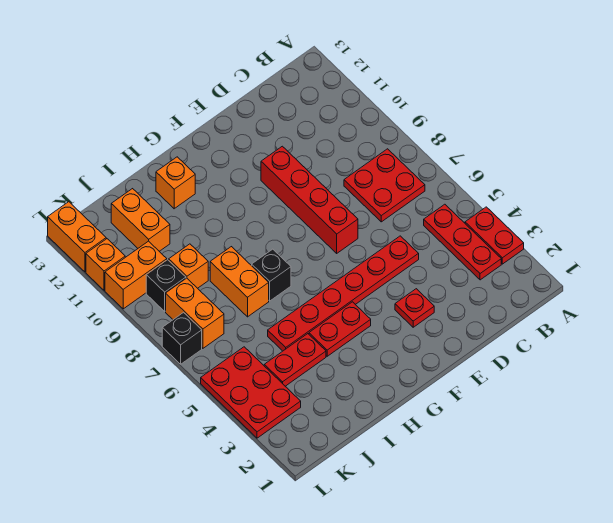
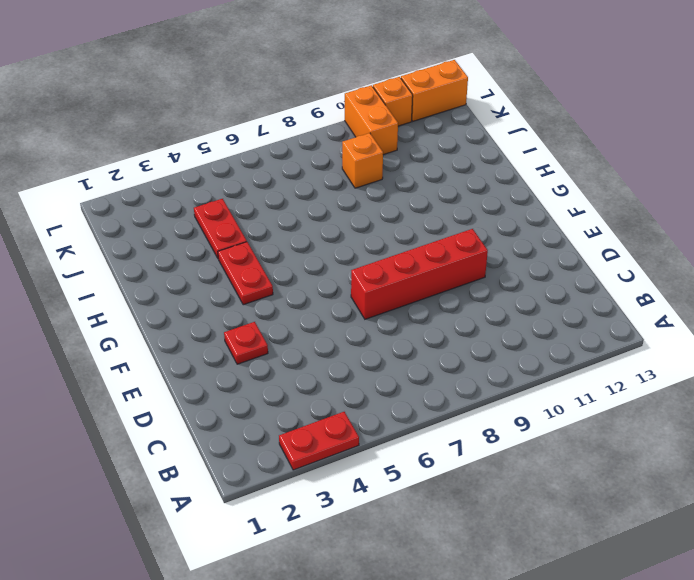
none -> red plate B3:B5 level 1
none -> red plate B7:C8 level 1
none -> red plate D5:I5 level 1

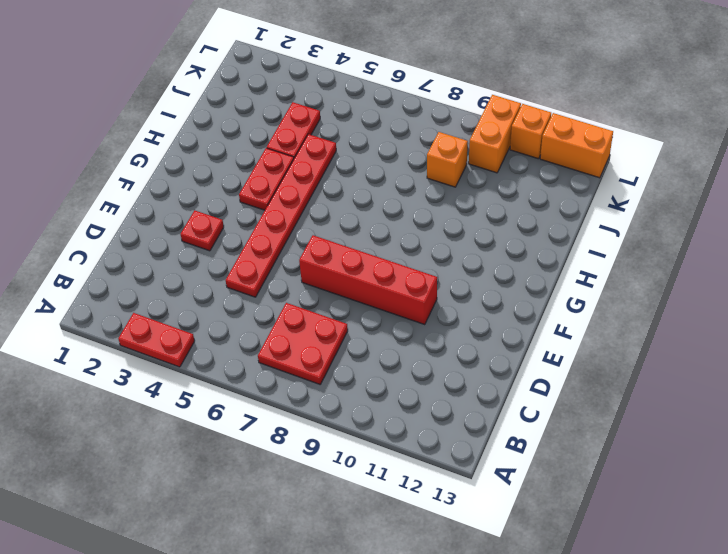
none -> red plate B3:B5 level 1
none -> black brick H7 level 1
none -> orange brick H12 level 1

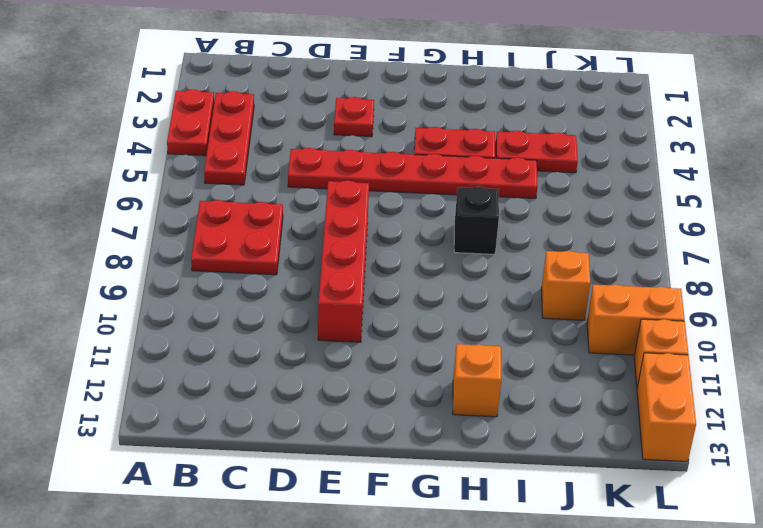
none -> orange brick I7:I8 level 1
none -> orange brick J11:J12 level 1
none -> red plate K3:L5 level 1

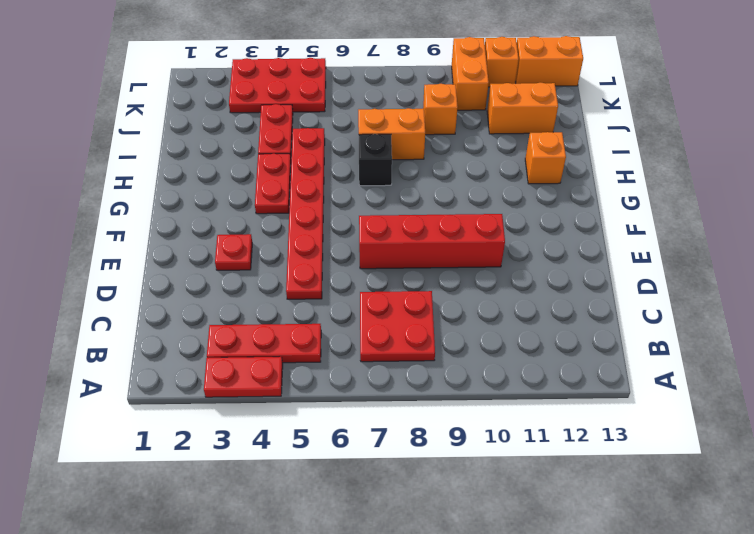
none -> orange brick K7:K8 level 1
none -> black brick K9 level 1
none -> black brick L7 level 1

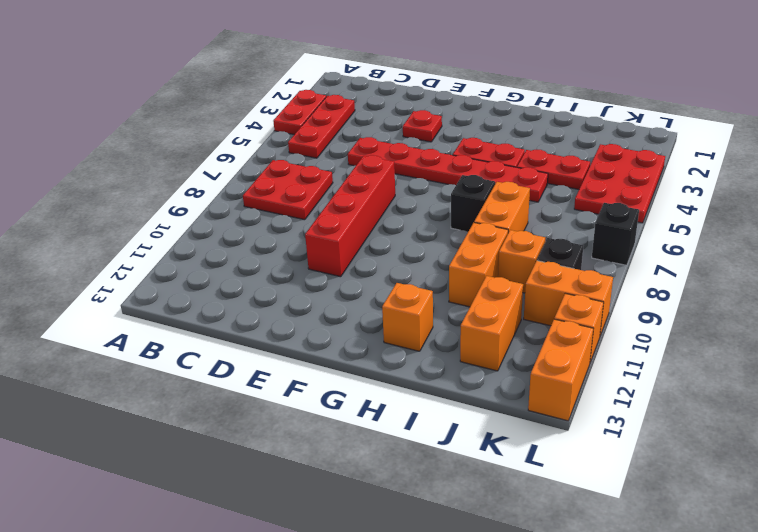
orange brick I9:I10 level 1 -> orange brick K7:K8 level 1

